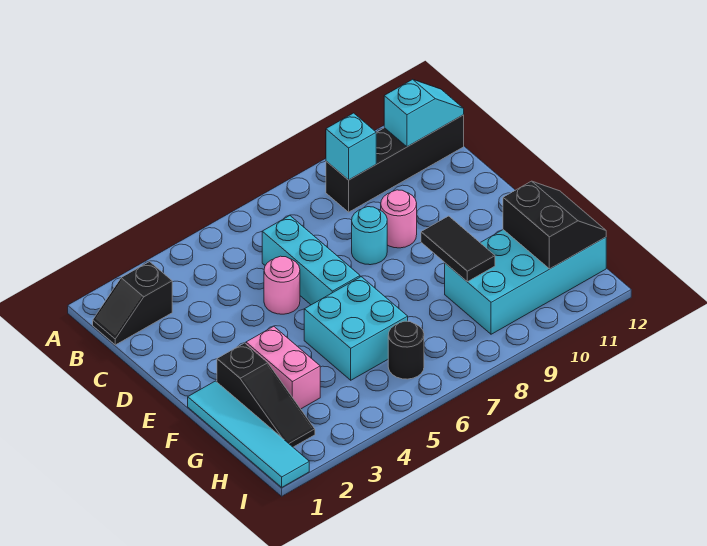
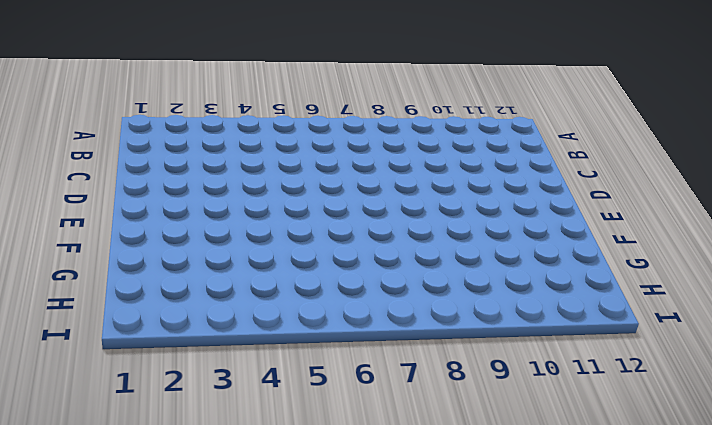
none -> black slope B1:B2 level 1 top 2
none -> black brick B9:B12 level 1
none -> cyan brick C6:E6 level 1

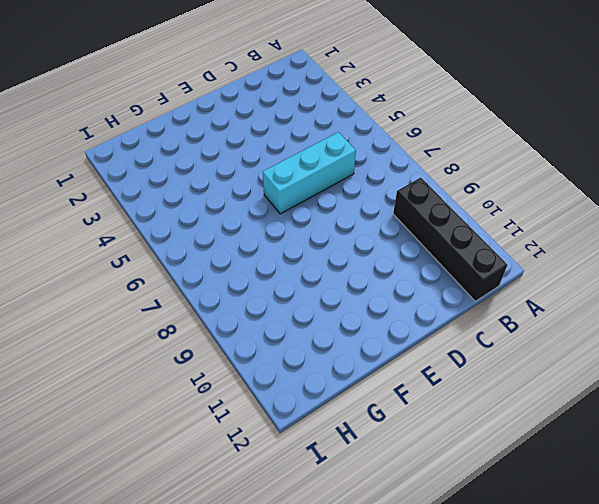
none -> black slope B1:B2 level 1 top 2
none -> pink round brick D5 level 1
none -> cyan round brick D8 level 1

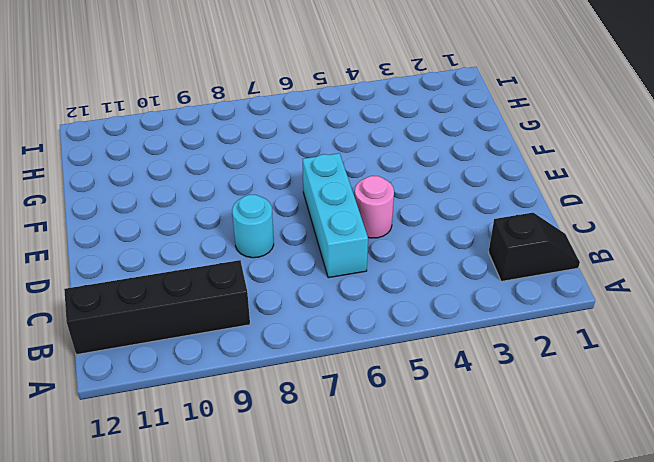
none -> pink round brick D9 level 1
none -> cyan tile F1:I1 level 1
none -> black slope F2:H2 level 1 top F

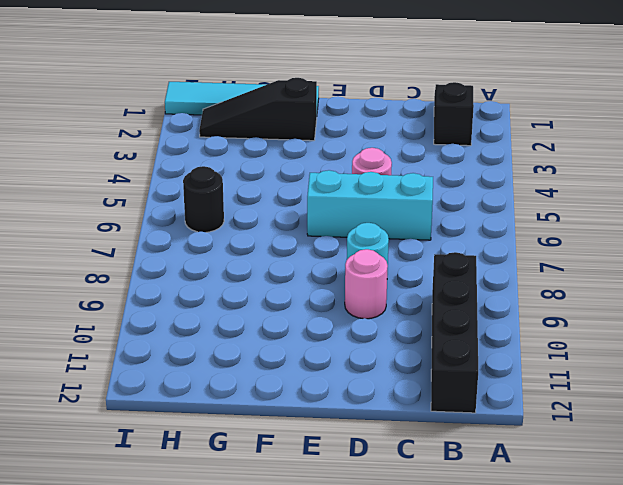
none -> pink brick F3:G3 level 1
none -> cyan brick F5:G6 level 1
none -> cyan brick G9:H12 level 1

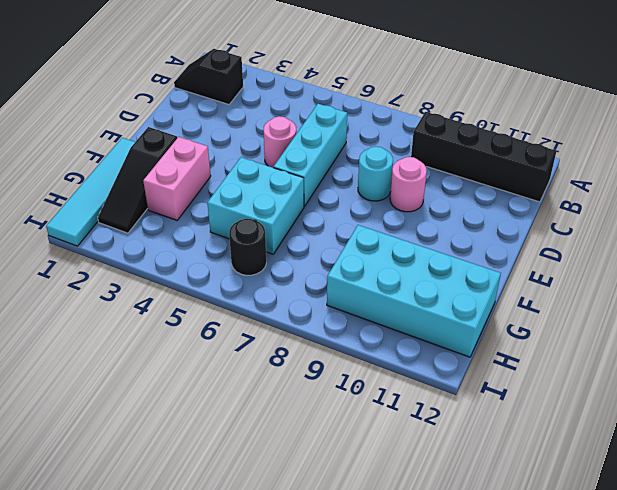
none -> cyan brick B9 level 2
none -> cyan slope B11:B12 level 2 top 11
none -> black tile F9:G9 level 2

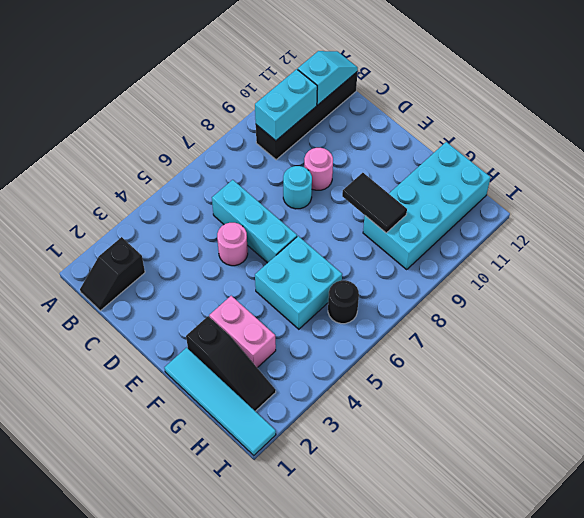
cyan brick B9:B10 level 2 -> cyan brick B9 level 2
none -> black slope G11:H12 level 2 top 11

